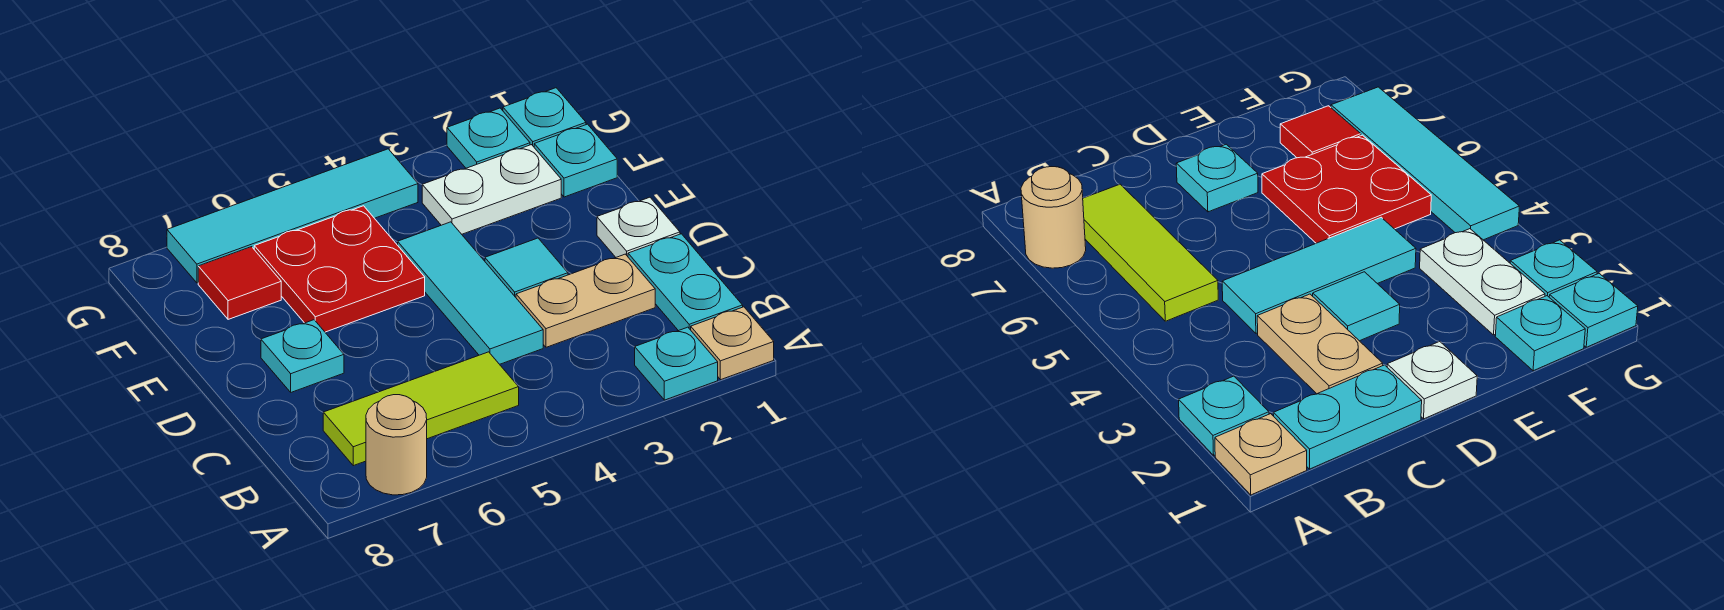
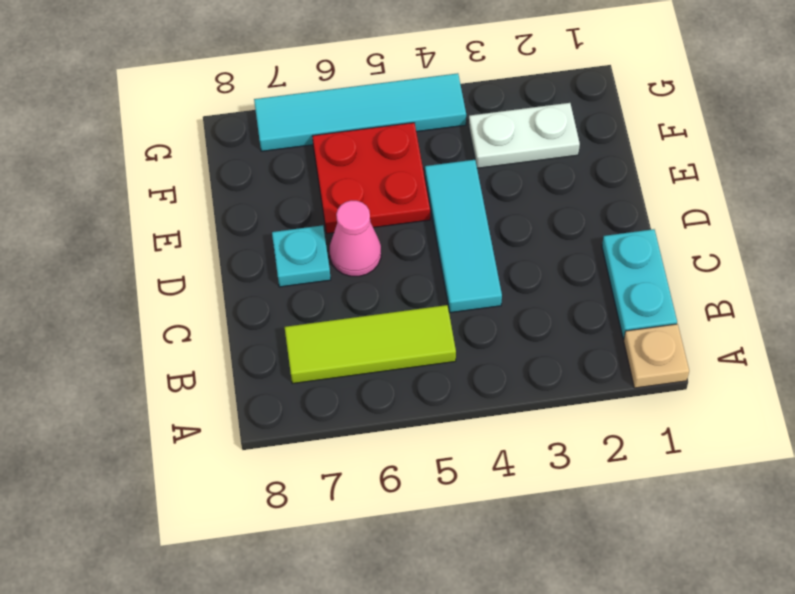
pink cone D6 level 1 -> none
none -> cyan plate A2 level 1
none -> tan round brick A7 level 1
none -> tan plate C2:C3 level 1

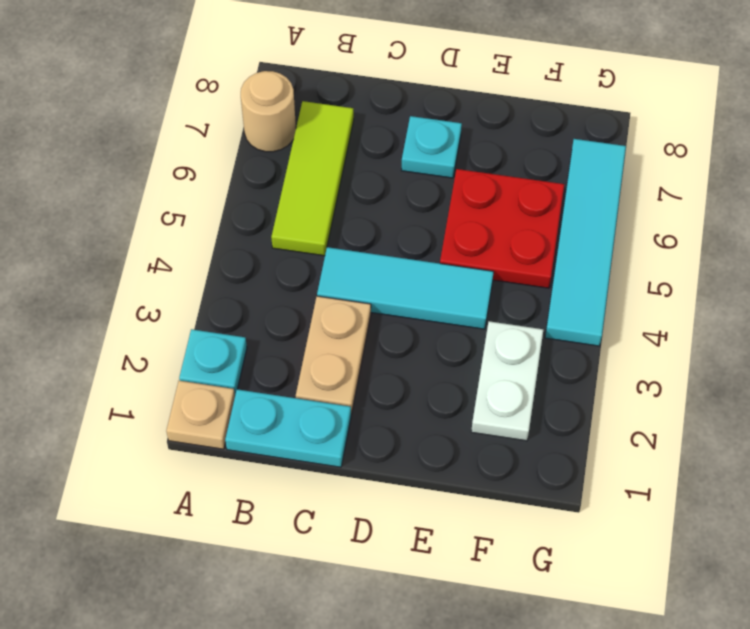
none -> white plate D1 level 1
none -> cyan tile D3 level 1
none -> cyan plate F1 level 1

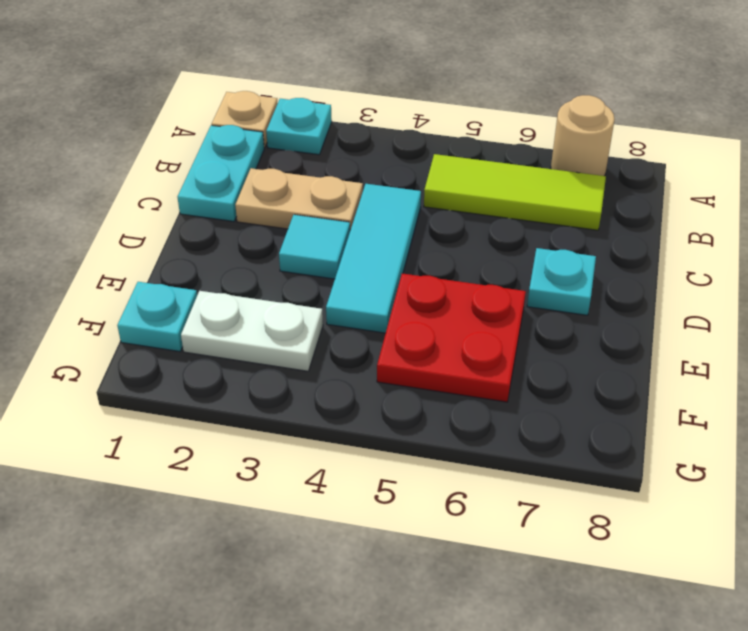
none -> white plate D1 level 1
none -> red tile F7 level 1
none -> cyan plate G1 level 1

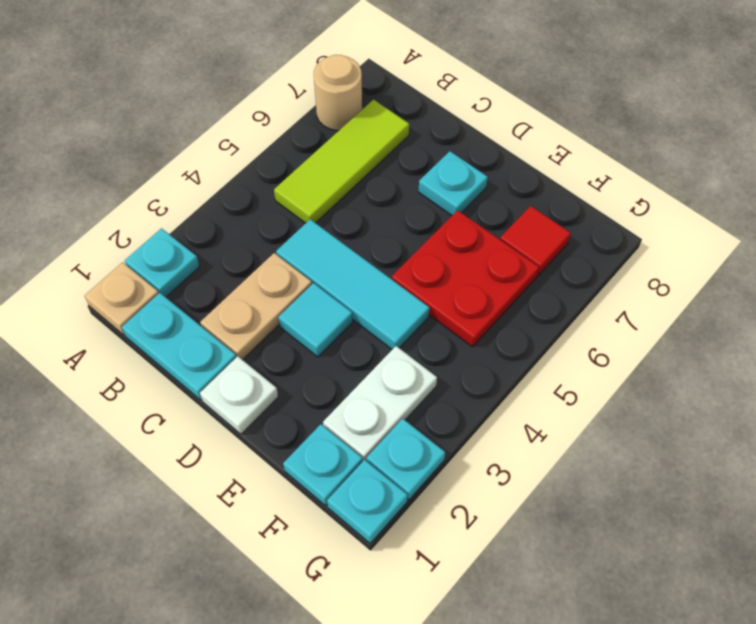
none -> cyan tile G4:G7 level 1

